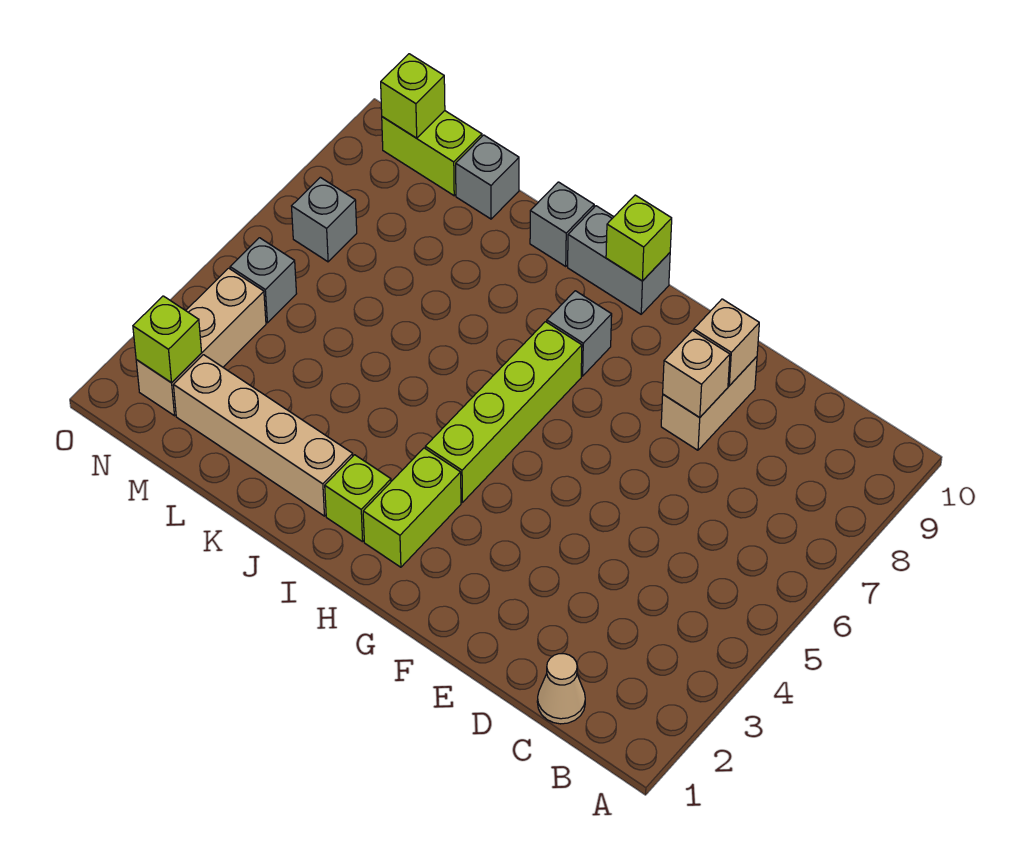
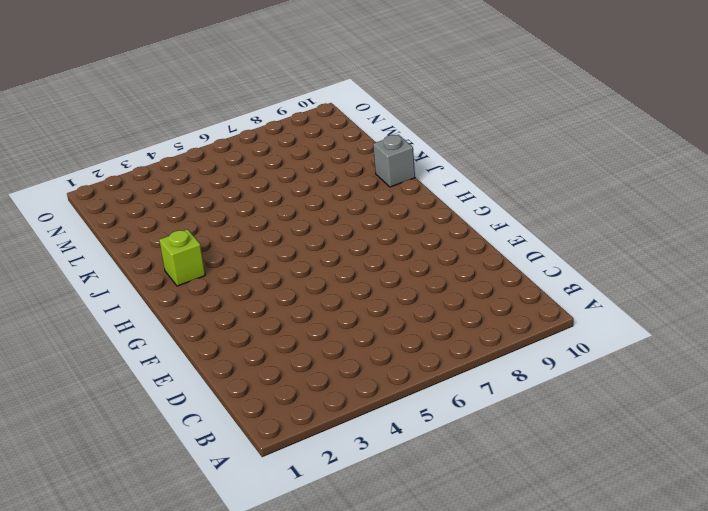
none -> tan cone C1 level 1
none -> tan brick E8:E9 level 1
none -> lime brick H2:H3 level 1

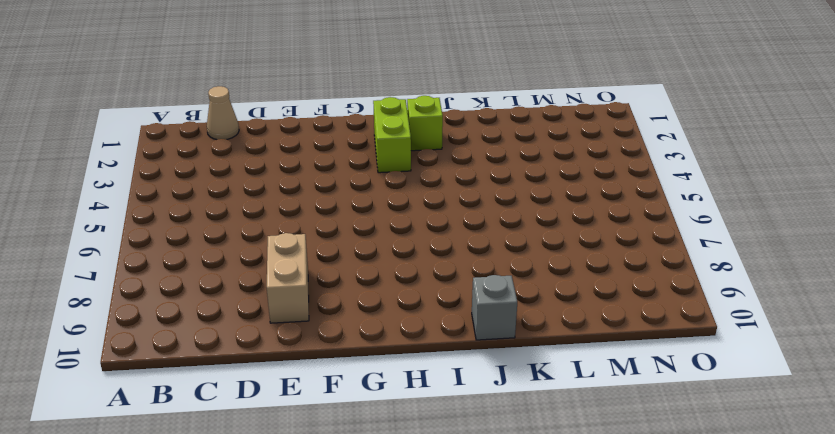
none -> lime brick H4:H7 level 1
none -> grey brick H8 level 1
none -> grey brick H10:I10 level 1

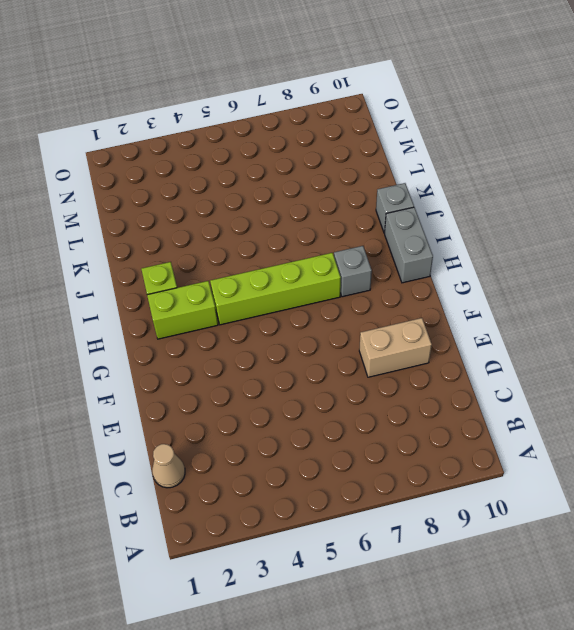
none -> tan brick J2:M2 level 1
none -> grey brick L10 level 1
none -> lime brick M10:N10 level 1

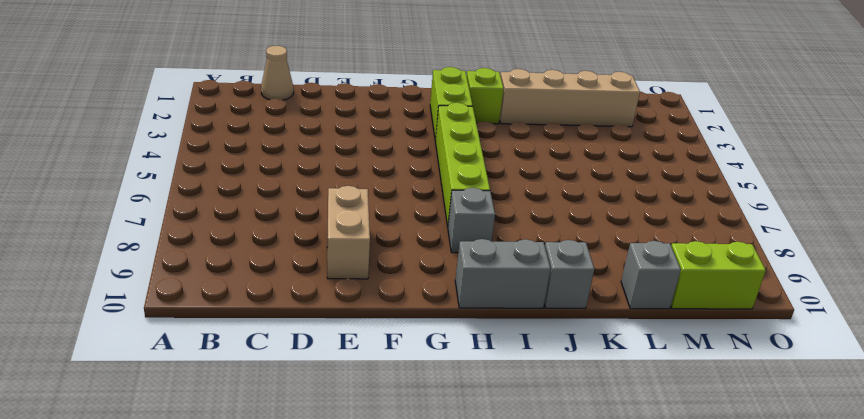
none -> tan brick N2:N4 level 1
none -> grey brick N5 level 1
none -> grey brick N7 level 1

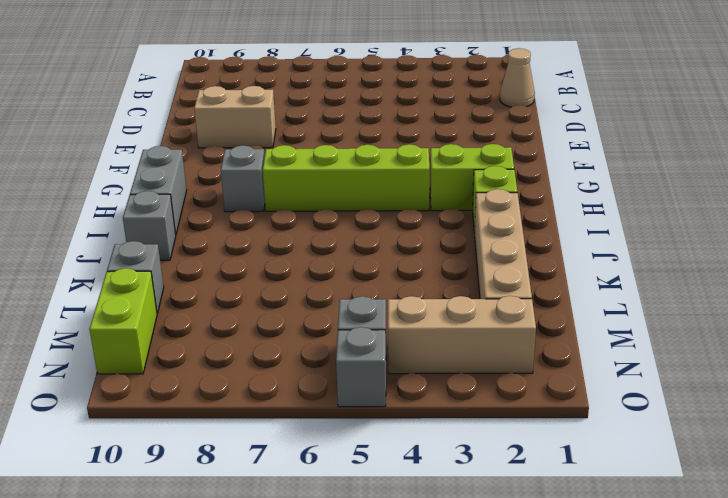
grey brick O5 level 1 -> grey brick N7 level 1
none -> tan brick E8 level 2
none -> tan brick E9 level 2
none -> lime brick H10 level 2

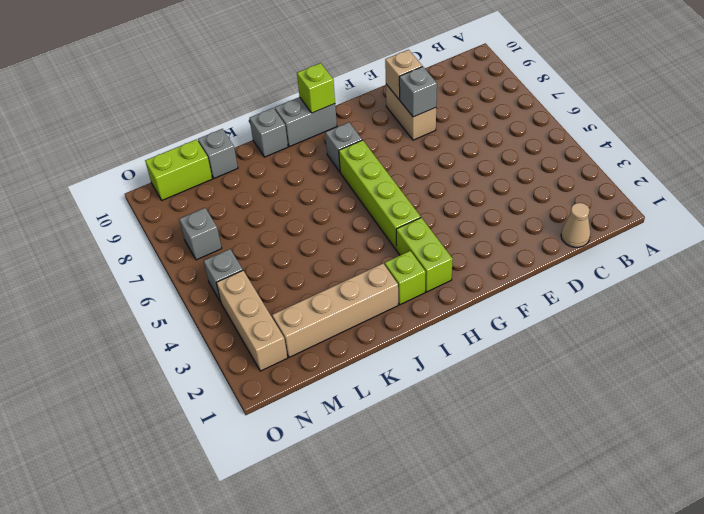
grey brick E8 level 2 -> tan brick E8 level 2
none -> lime brick N2 level 2
none -> lime brick N10 level 2

